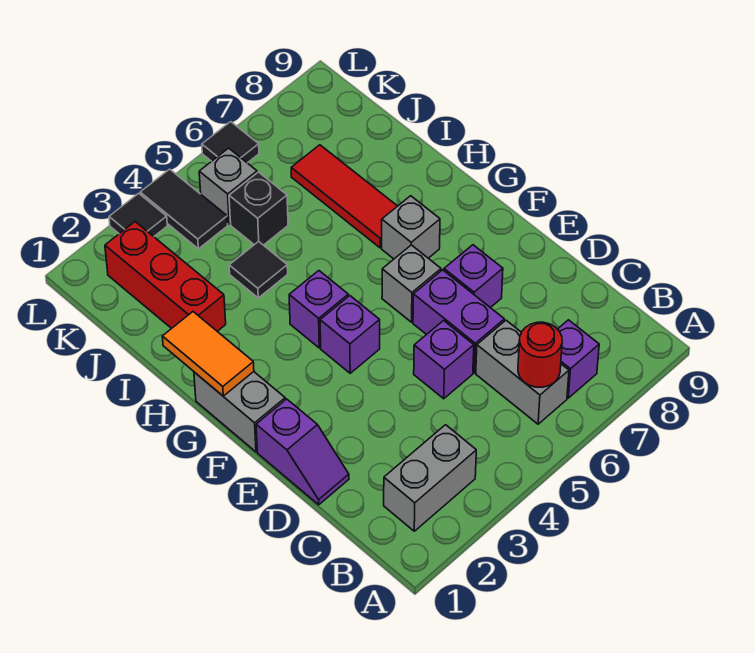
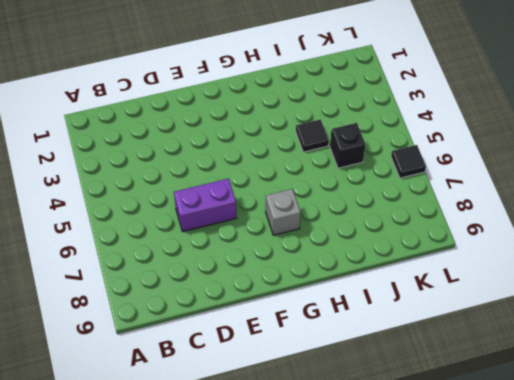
none -> grey brick B2:B3 level 1
none -> grey brick B6:C6 level 1
none -> purple brick B7 level 1

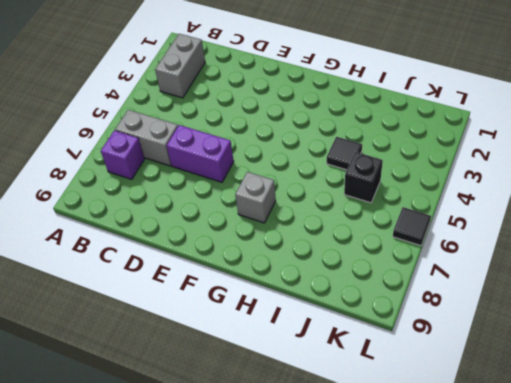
none -> purple slope D1:E1 level 1 top E
none -> purple brick D5 level 1
none -> purple brick E7 level 1

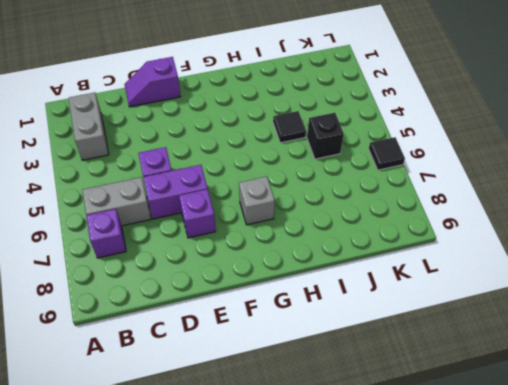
none -> grey brick F1:G1 level 1
none -> purple brick F4 level 1
none -> grey brick F6 level 1

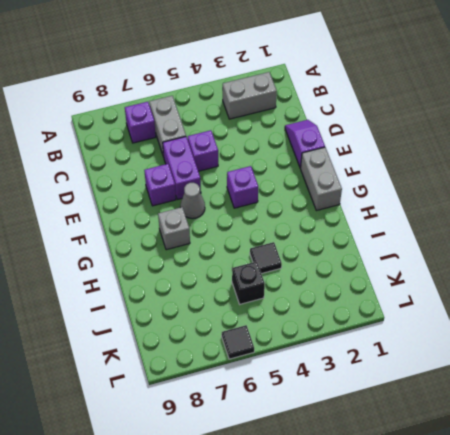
grey cone F6 level 1 -> grey brick F6 level 1
none -> purple brick G4 level 1
none -> red tile H7:J7 level 1
none -> red brick I2:K2 level 1

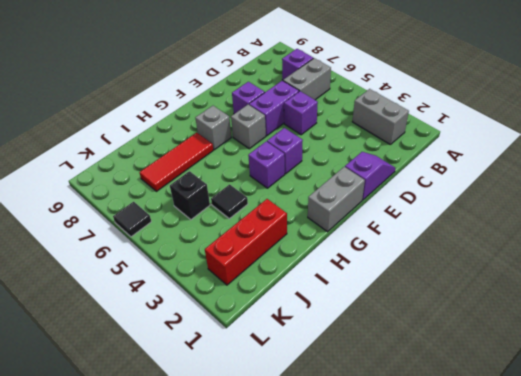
none -> black tile K4:L4 level 1
none -> grey brick K5 level 1
none -> black tile L3 level 1

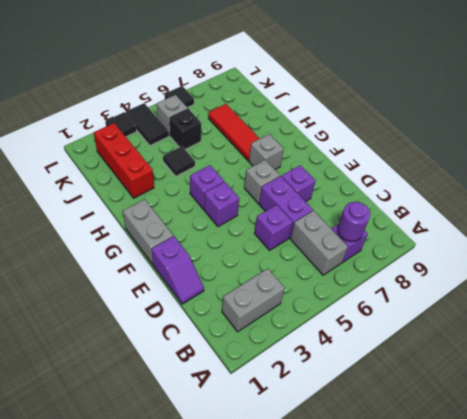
purple round brick B7 level 2 -> none
none -> red round brick B6 level 2
none -> orange tile G1:H1 level 2

